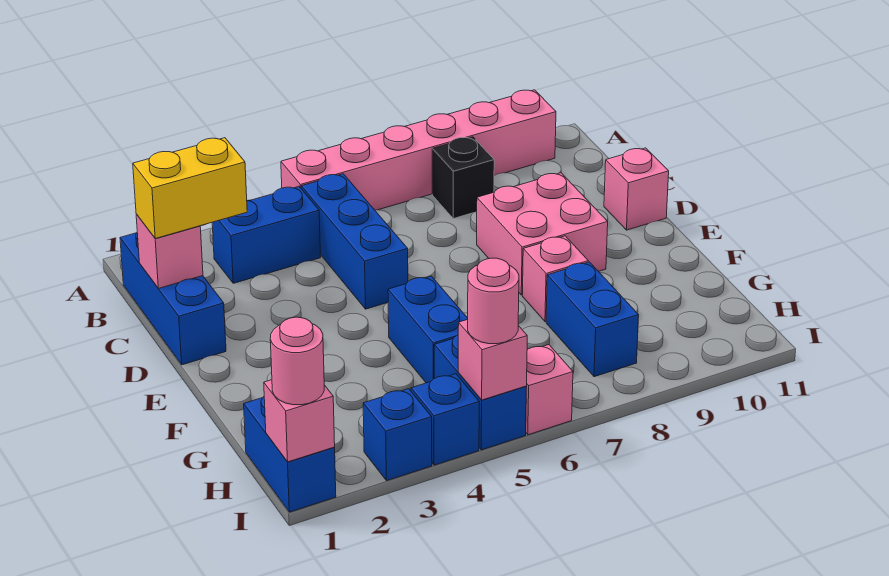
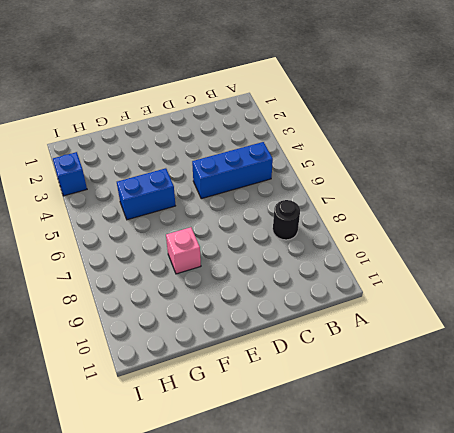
black round brick B8 level 1 -> black brick B8 level 1
none -> pink brick A5:A10 level 1
none -> blue brick B1:D1 level 1
none -> blue brick B3:B4 level 1

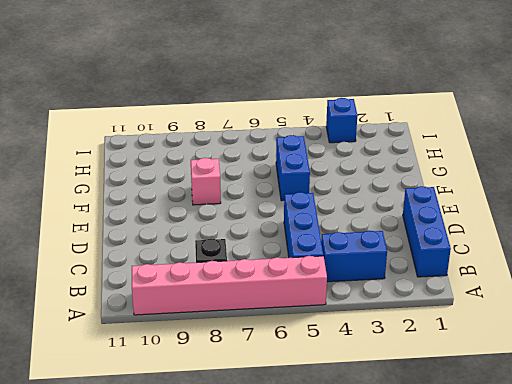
none -> pink brick D8:E9 level 1
none -> pink brick D11 level 1
none -> blue brick G8:H8 level 1

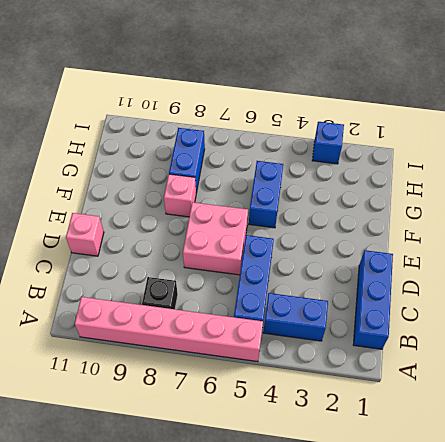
pink brick D6:E7 level 1 -> pink brick D8:E9 level 1
none -> blue brick H1:I1 level 1
none -> blue brick H5:I5 level 1
none -> blue brick I4 level 1

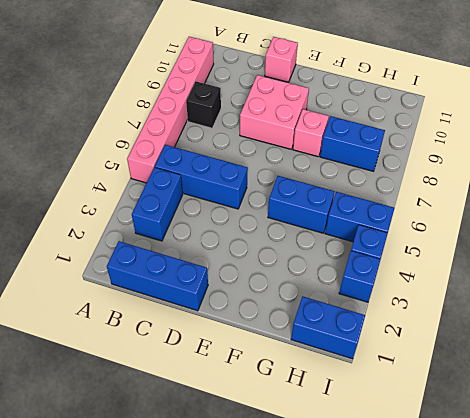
none -> pink brick I6 level 1
none -> pink brick C1 level 2
none -> pink brick I1 level 2

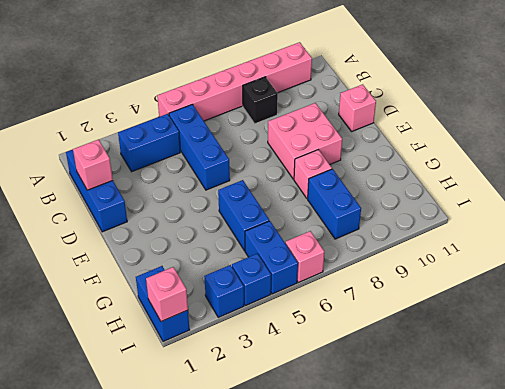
none -> pink brick I5 level 2
none -> yellow brick C1:C2 level 3
none -> pink round brick I1 level 3

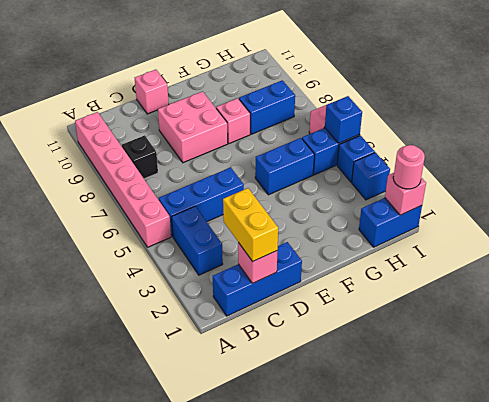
blue brick I5 level 2 -> pink brick I5 level 2
none -> pink round brick I5 level 3

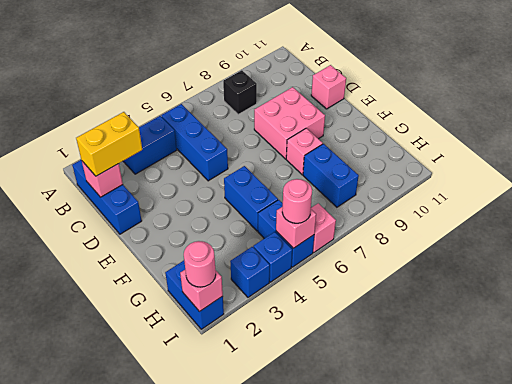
none -> pink brick A5:A10 level 1

